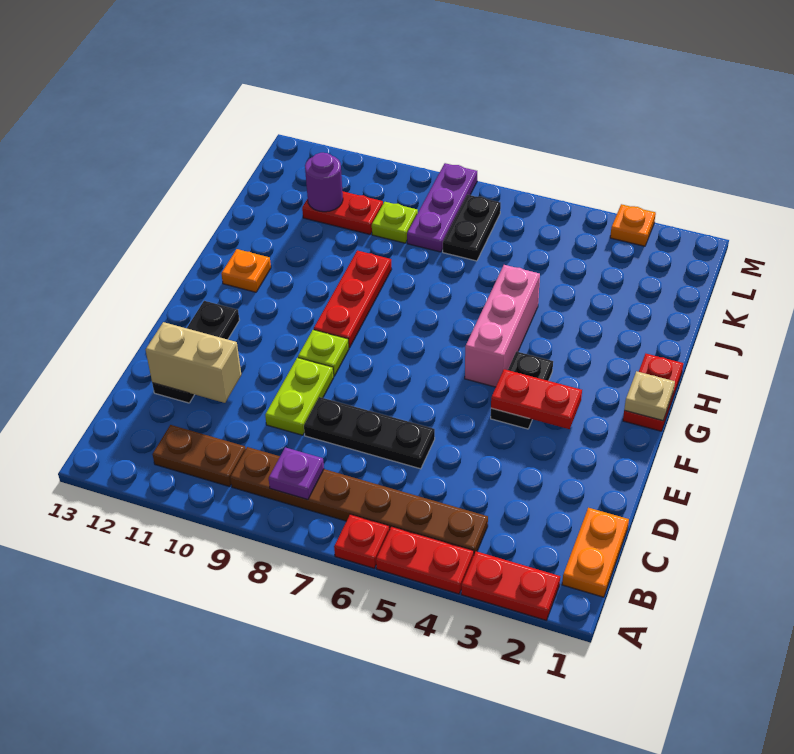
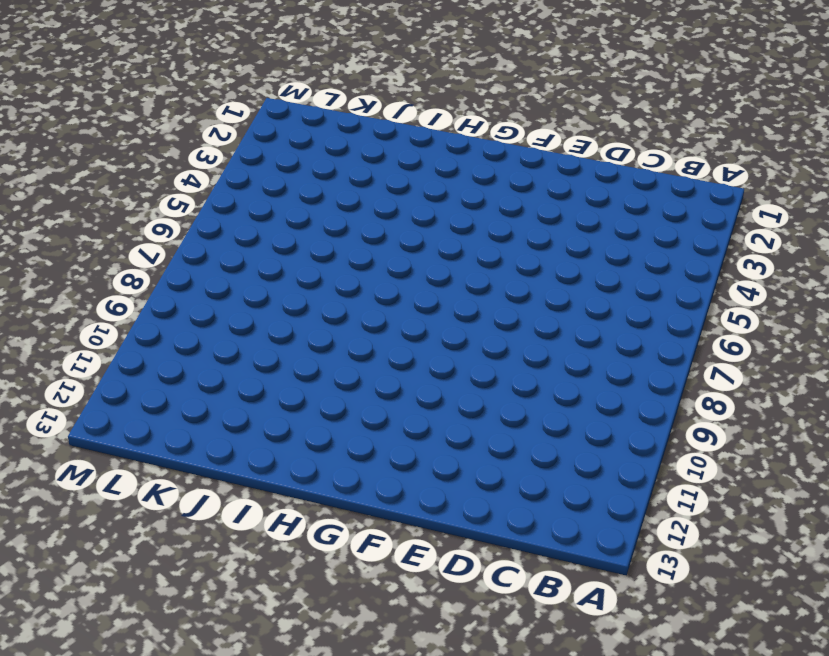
none -> red plate A2:A3 level 1
none -> red plate A4:A5 level 1
none -> red plate A6 level 1

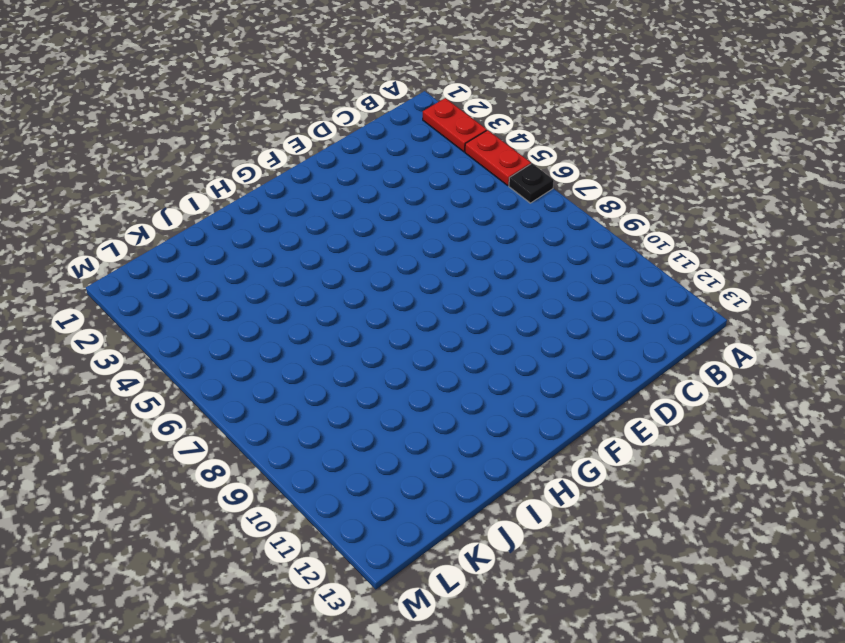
black plate A6 level 1 -> red plate A6 level 1
none -> orange plate B1:C1 level 1
none -> brown plate B4:B9 level 1
none -> brown plate B10:B11 level 1

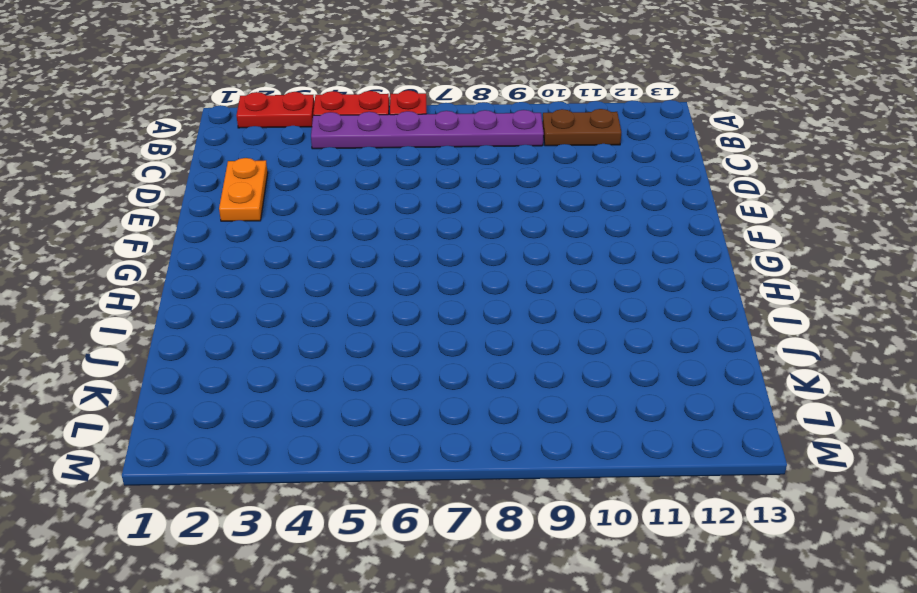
purple plate B4:B9 level 1 -> brown plate B4:B9 level 1
orange plate D2:E2 level 1 -> orange plate B1:C1 level 1
none -> black plate D6:D8 level 1
none -> lime plate D9:E9 level 1
none -> black plate D12:F12 level 1

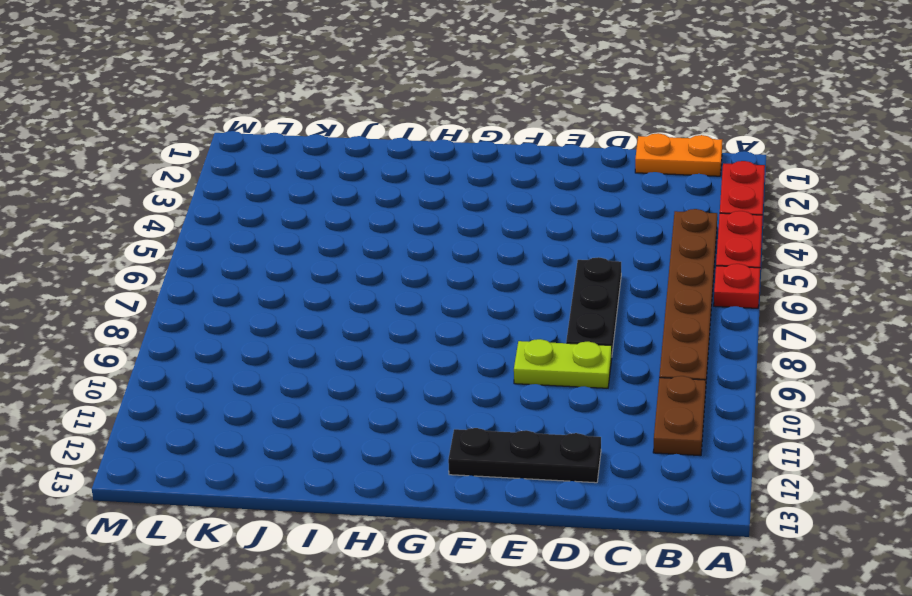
none -> black plate F4:G4 level 1
none -> lime plate F9 level 1
none -> red plate G1:H1 level 1

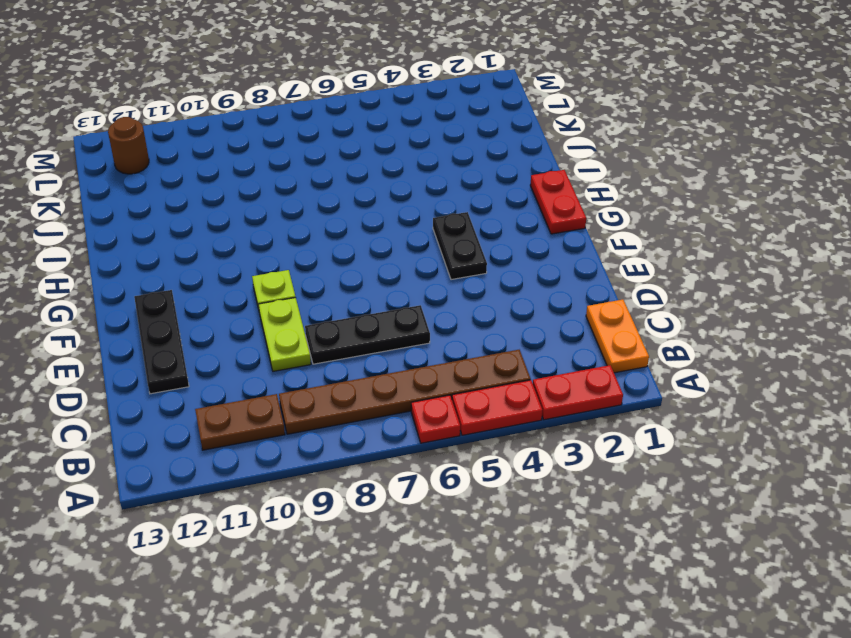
brown round brick L12 level 1 -> none
none -> pink brick G5:I5 level 1
none -> red plate G9:I9 level 1
none -> orange plate H12 level 1

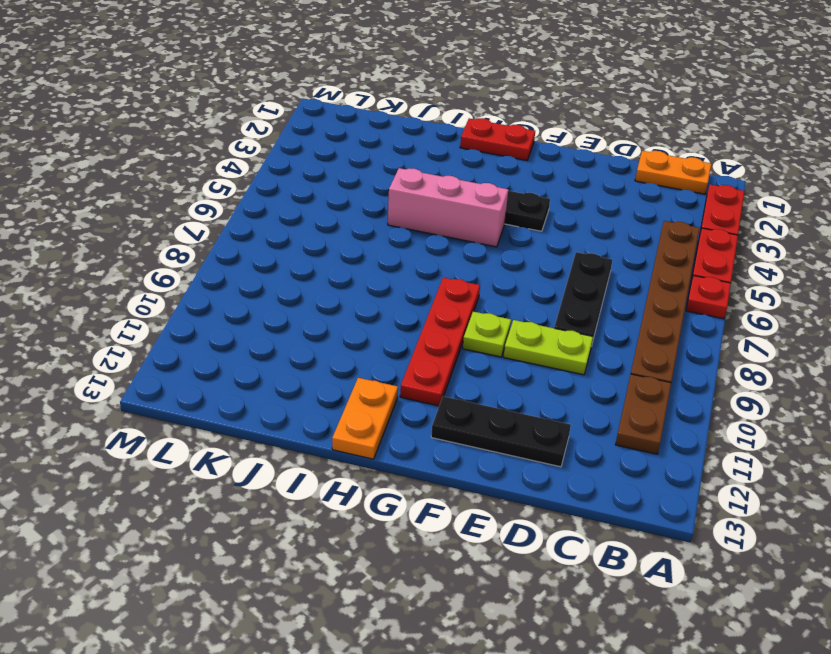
red plate G8:G11 level 1 -> red plate G9:I9 level 1
orange plate H12:H13 level 1 -> orange plate H12 level 1
none -> black plate K7:L7 level 1
none -> purple plate K8:M8 level 1
none -> lime plate K9 level 1

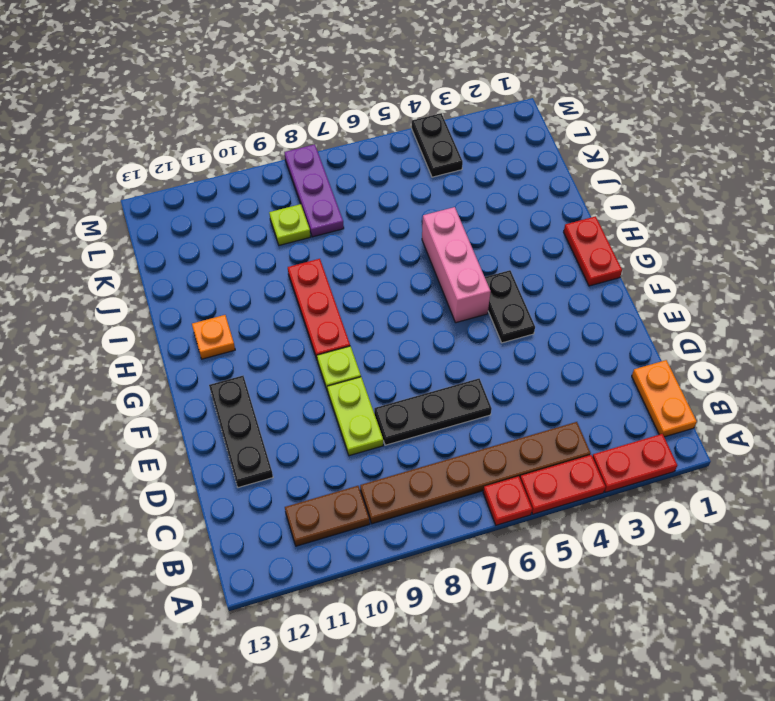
black plate L4:M4 level 1 -> black plate K7:L7 level 1
none -> red plate K10:K11 level 1
none -> orange plate M3 level 1
none -> purple plate B8 level 2

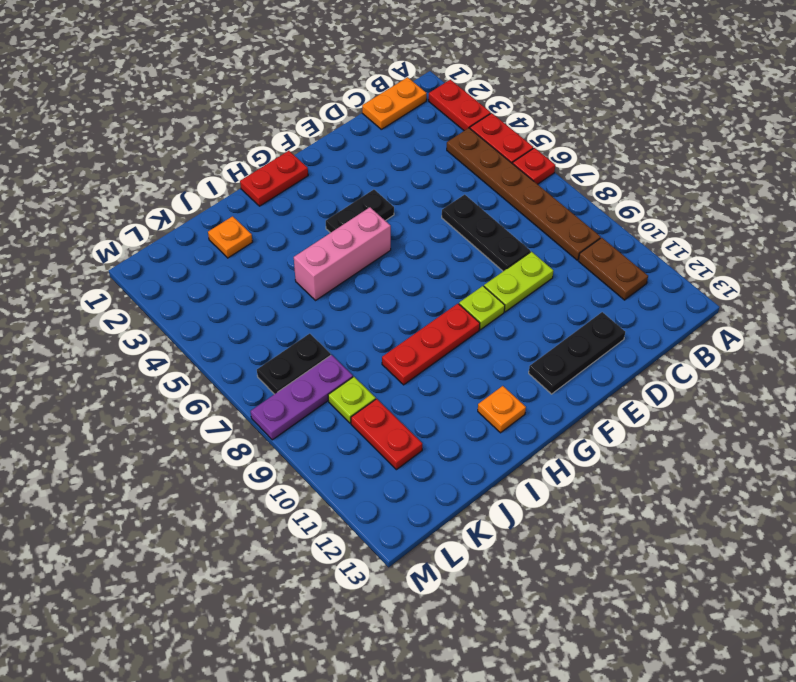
orange plate J2 level 1 -> orange plate M3 level 1
none -> purple plate B8 level 2
none -> tan brick D11:D12 level 2
none -> red plate F3:F4 level 2

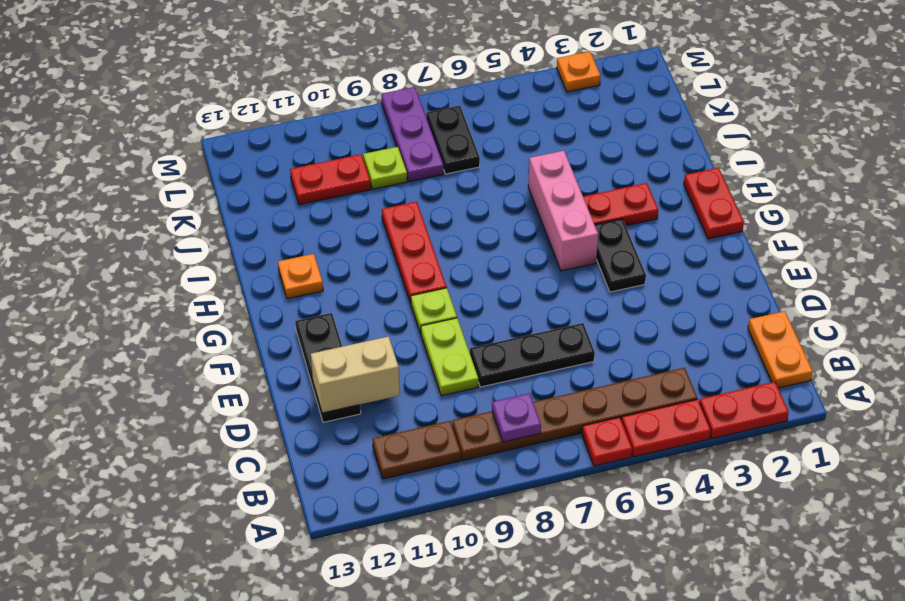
red plate H3:H4 level 1 -> red plate F3:F4 level 2
none -> tan plate G1 level 2
none -> purple round brick K11 level 2

